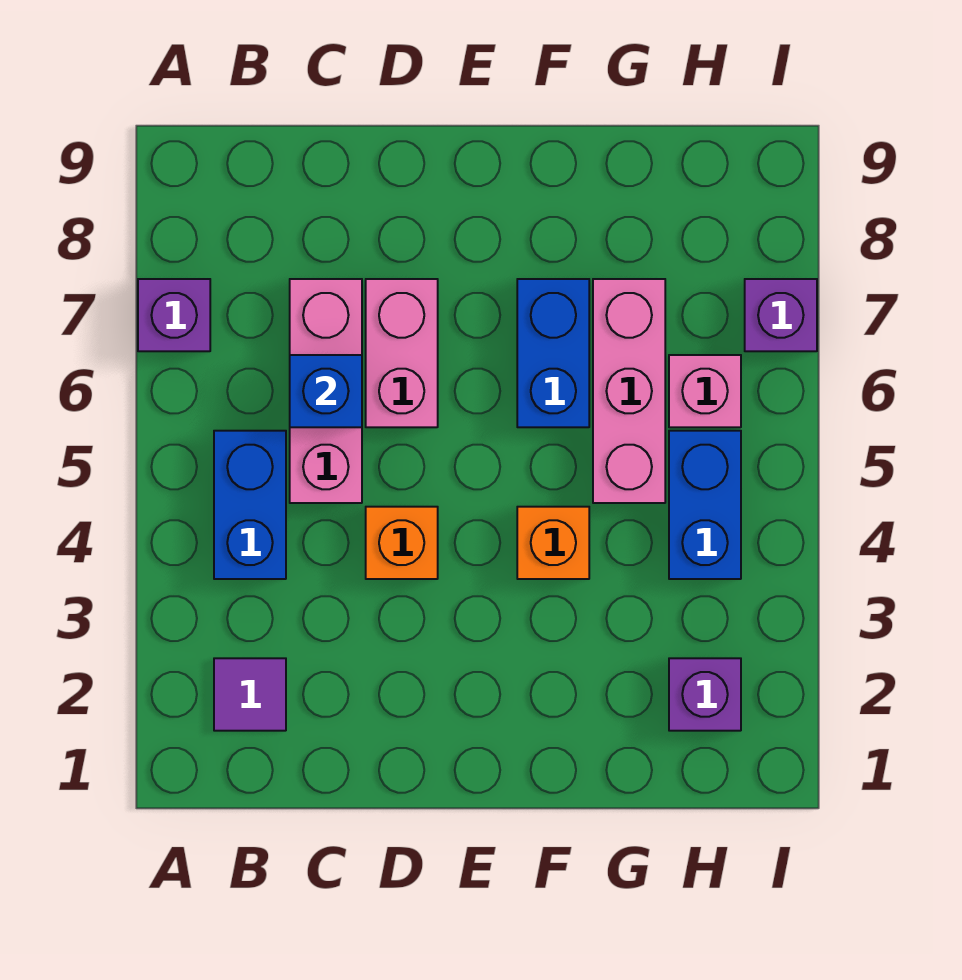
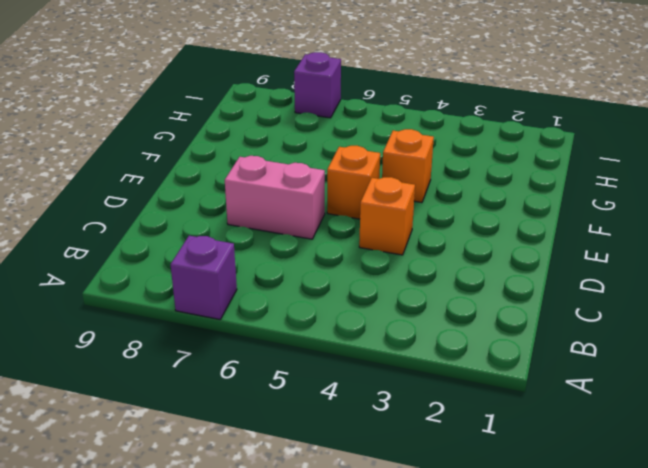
orange brick E5 level 1 -> none
none -> purple tile B2 level 1
none -> blue brick B4:B5 level 1
none -> pink brick C5:C7 level 1

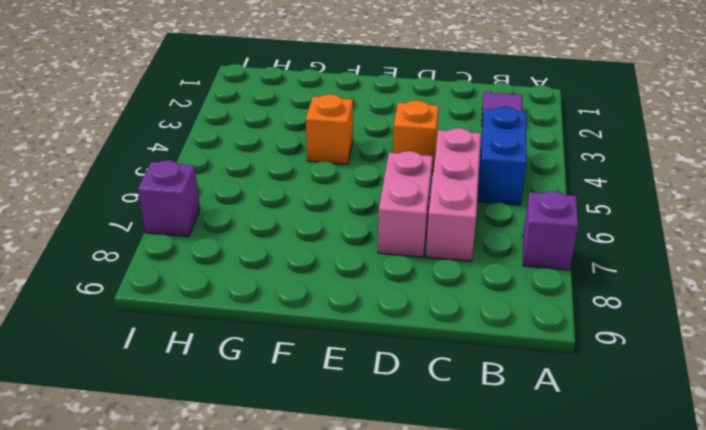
none -> blue brick F6:F7 level 1
none -> pink brick G5:G7 level 1
none -> purple brick H2 level 1

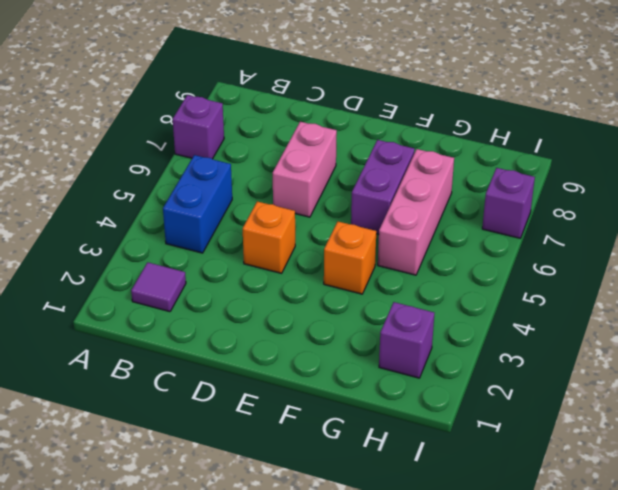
purple brick F6:F7 level 1 -> blue brick F6:F7 level 1
none -> pink brick C5:C7 level 1
none -> blue brick H4:H5 level 1
none -> pink brick H6 level 1

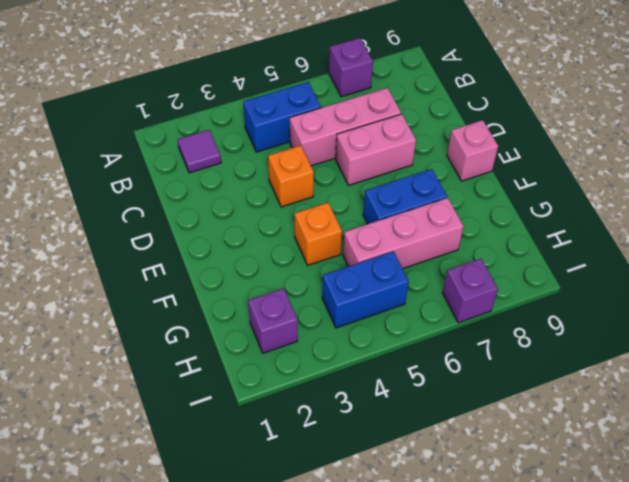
pink brick E9 level 1 -> pink brick H6 level 1
none -> blue brick C6 level 2

